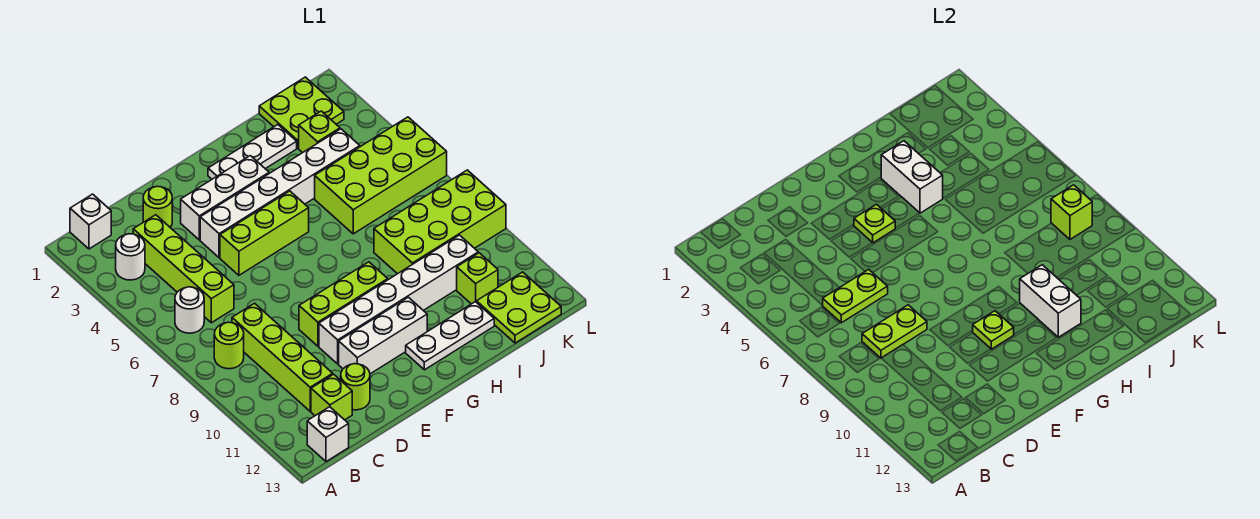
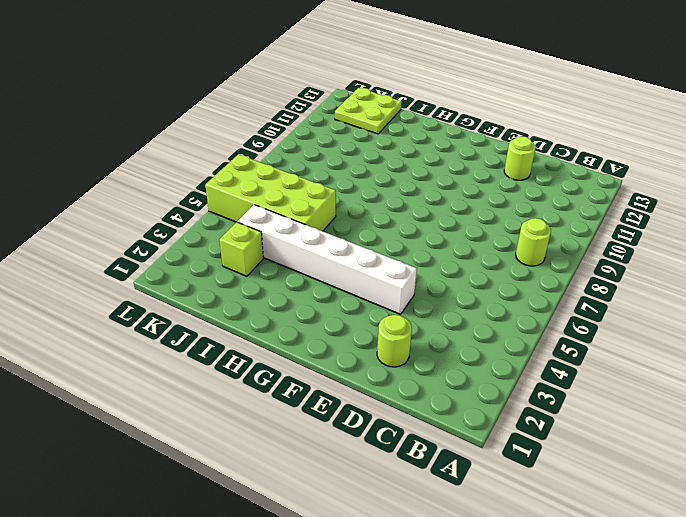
none -> white brick B1 level 1
none -> white round brick B3 level 1
none -> white round brick B6 level 1
none -> white brick B13 level 1

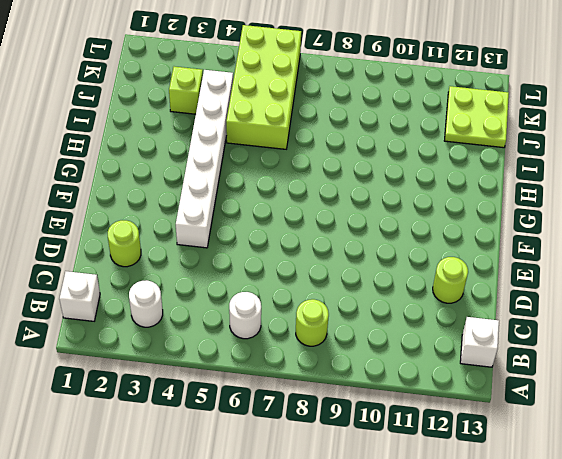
none -> lime brick C3:C6 level 1
none -> lime brick C8:C11 level 1
none -> lime brick C12 level 1
none -> white brick E3:G3 level 1

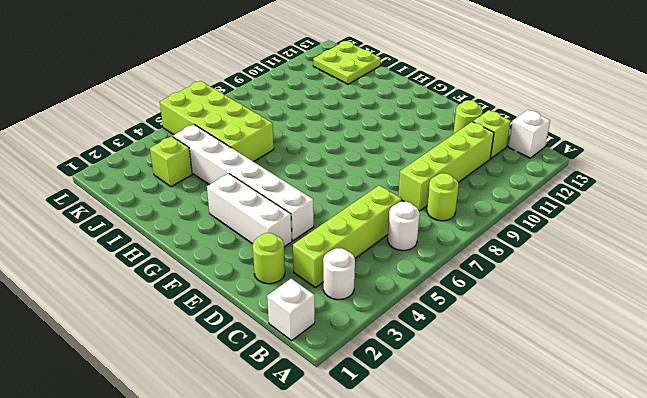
none -> lime brick E5:G5 level 1
none -> lime brick E9:G9 level 1
none -> white brick E10:J10 level 1
none -> white brick E11:G11 level 1

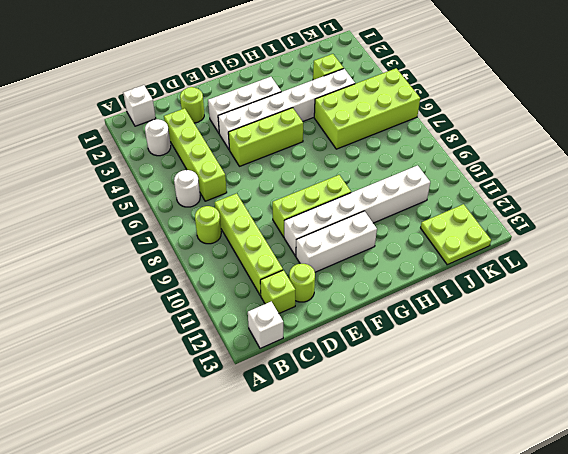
none -> white plate G2:I2 level 1
none -> white plate G12:I12 level 1
none -> lime brick I8:L9 level 1
none -> lime plate J1:K2 level 1

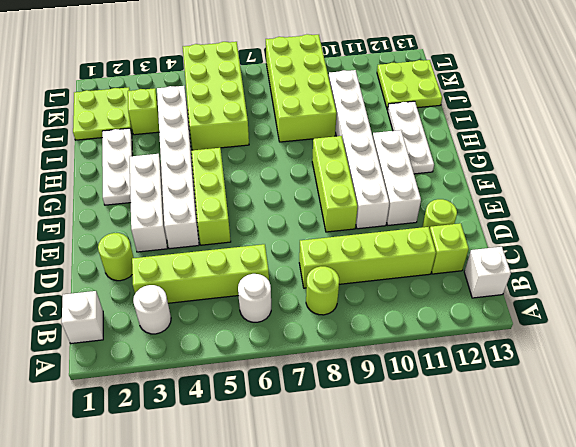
none -> lime brick J11 level 1
none -> lime plate C6:D6 level 2
none -> lime plate C8:D8 level 2
none -> lime plate F4 level 2

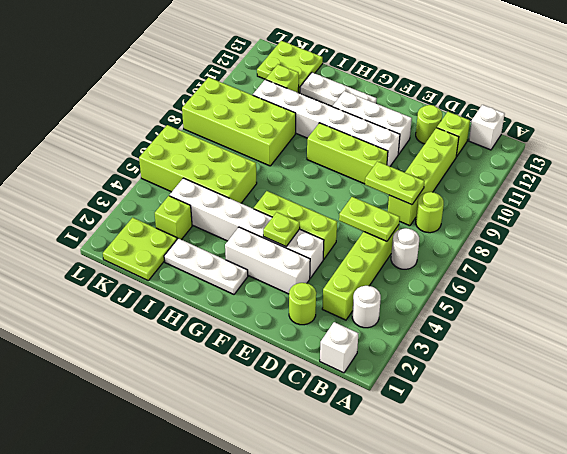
none -> lime plate F10 level 2
none -> white brick H3:H4 level 2
none -> white brick H10:H11 level 2
none -> lime brick K8 level 2

